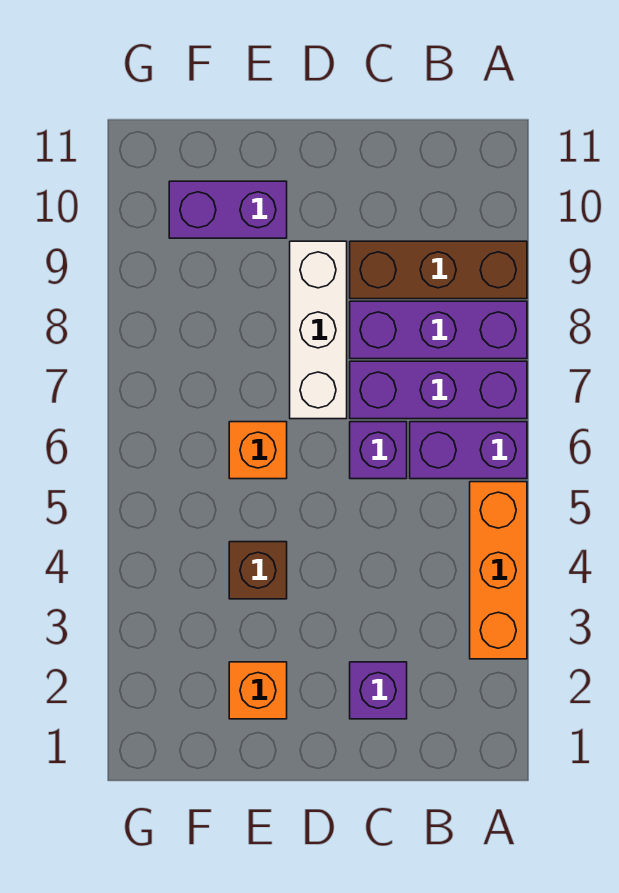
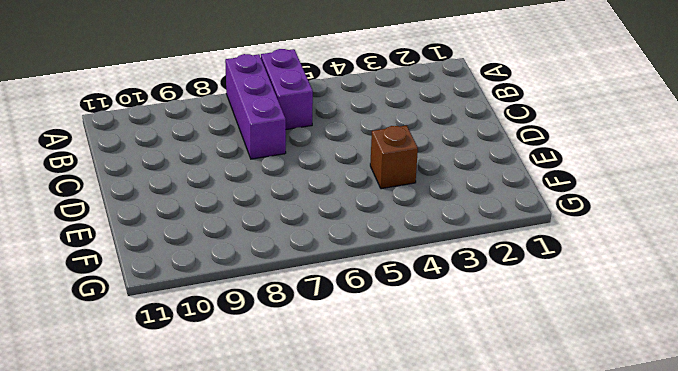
none -> orange brick A3:A5 level 1
none -> purple brick A8:C8 level 1
none -> brown brick A9:C9 level 1

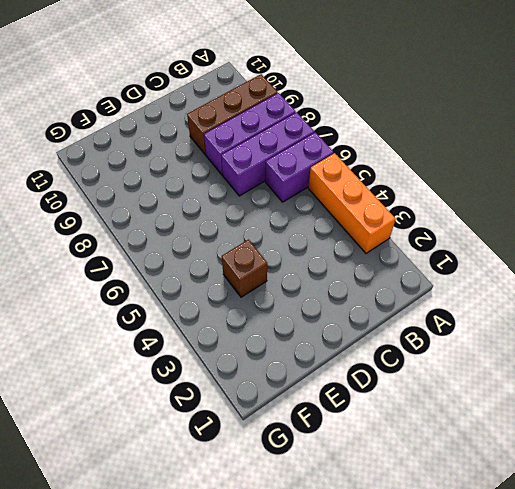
none -> purple brick C2 level 1
none -> purple brick C6 level 1
none -> white brick D7:D9 level 1

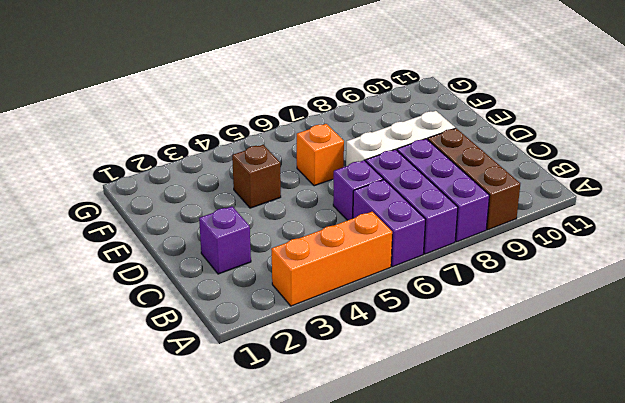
none -> orange brick E2 level 1
none -> purple brick E10:F10 level 1

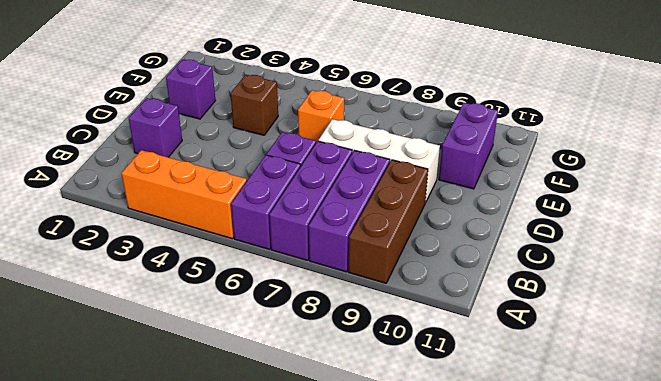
purple brick E2 level 1 -> orange brick E2 level 1

